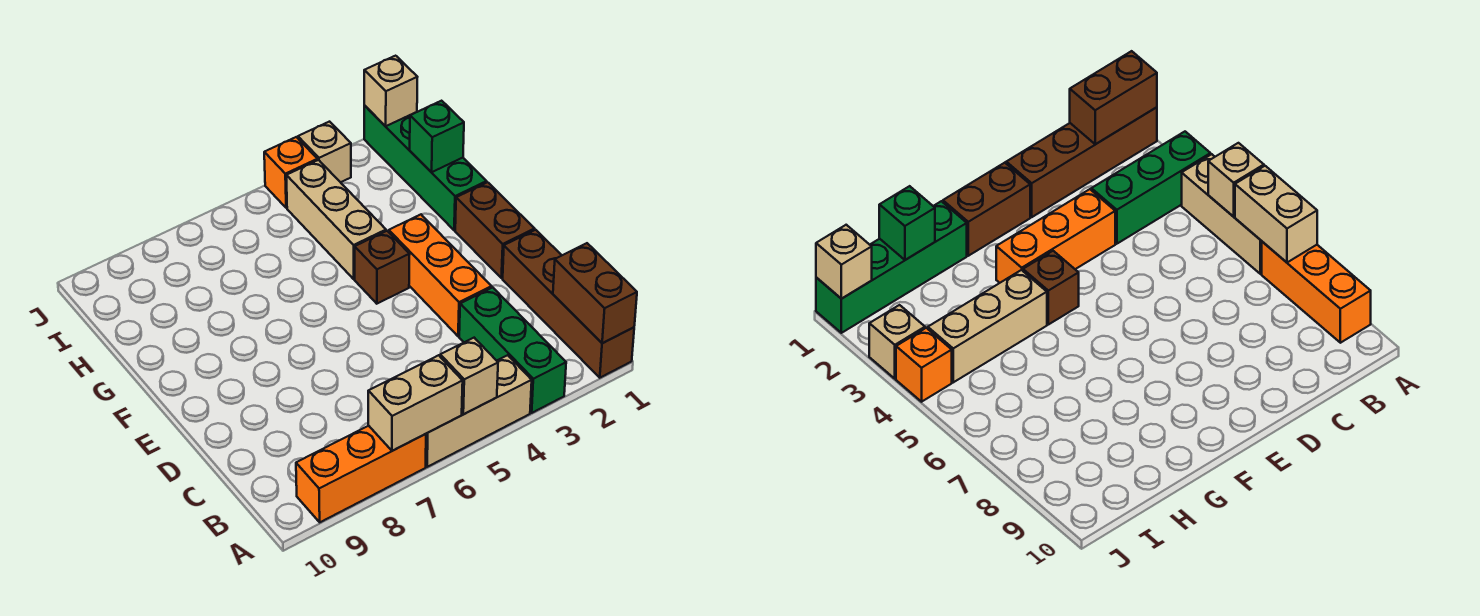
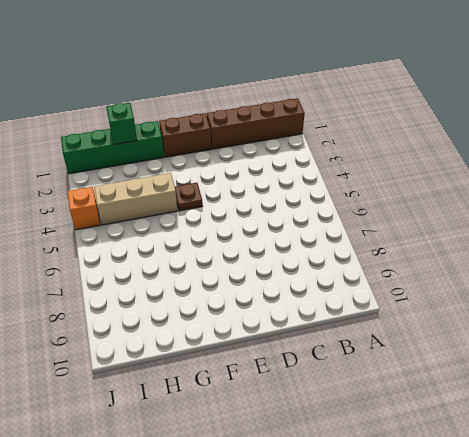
brown plate F4 level 1 -> brown brick F4 level 1
none -> green brick A3:C3 level 1
none -> tan brick A4:A6 level 1
none -> orange brick A7:A9 level 1

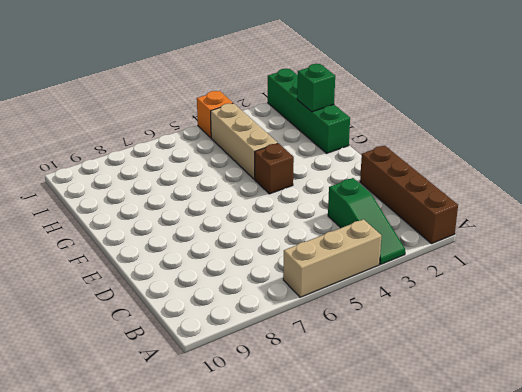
green slope A3:C3 level 1 top C -> green brick A3:C3 level 1
none -> orange brick A7:A9 level 1
none -> orange brick D3:F3 level 1
none -> brown brick E1:F1 level 1

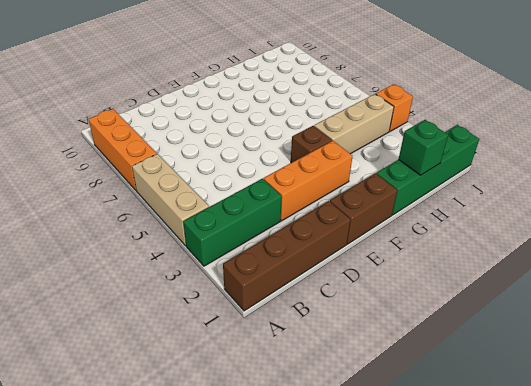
none -> tan brick J3 level 1
none -> brown brick A1:B1 level 2
none -> tan brick A5 level 2

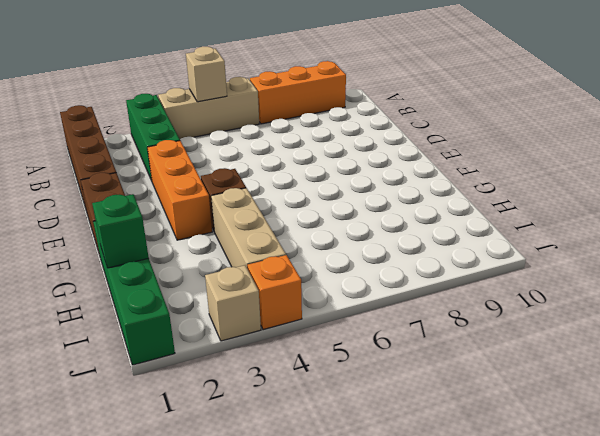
none -> brown brick A1:B1 level 2
none -> tan brick A6:A7 level 2
none -> tan brick J1 level 2

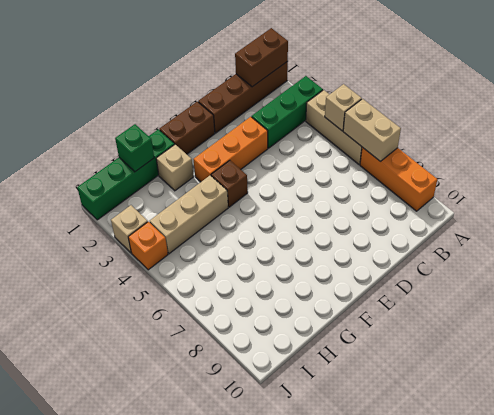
tan brick G2 level 1 -> tan brick J1 level 2

